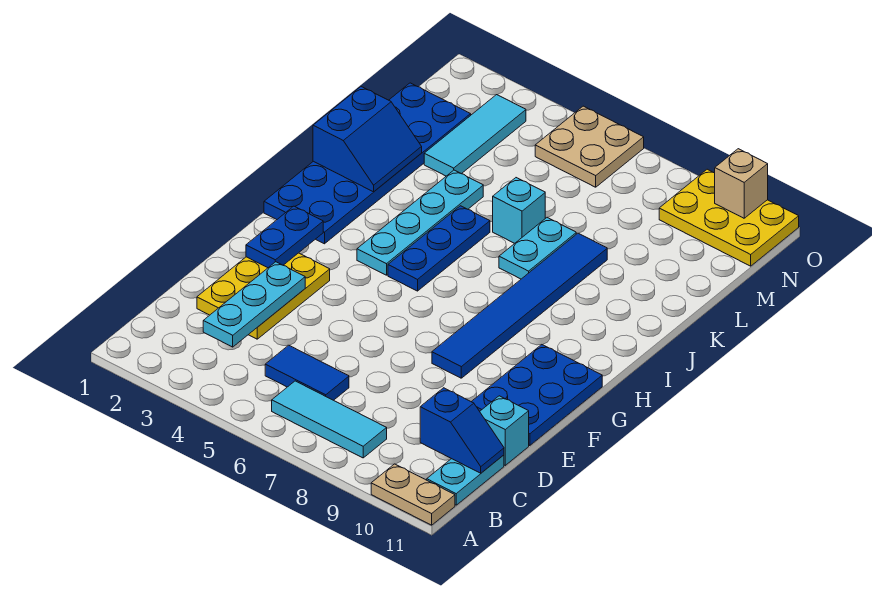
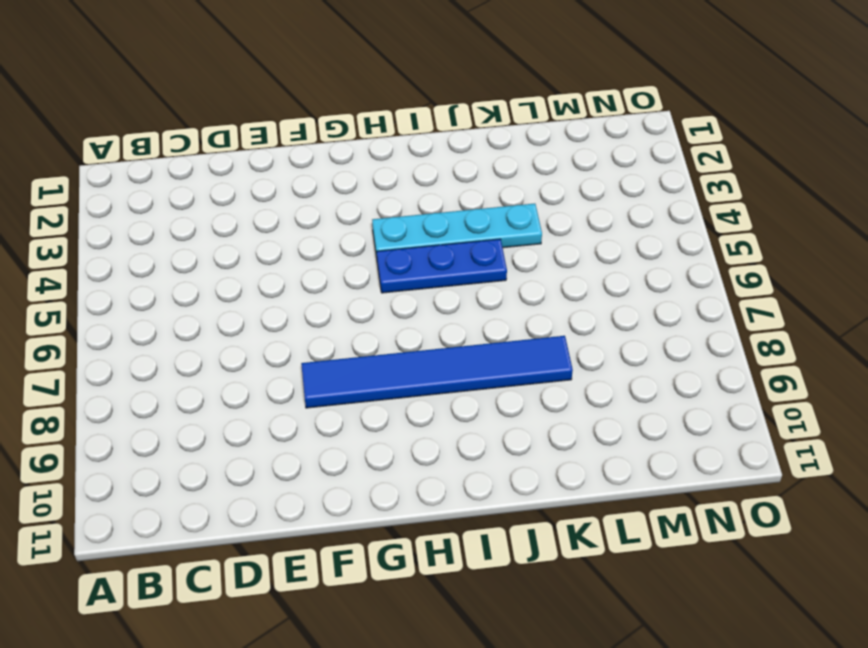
none -> tan plate A10:A11 level 1
none -> cyan tile B6:B8 level 1
none -> cyan plate B11:C11 level 1

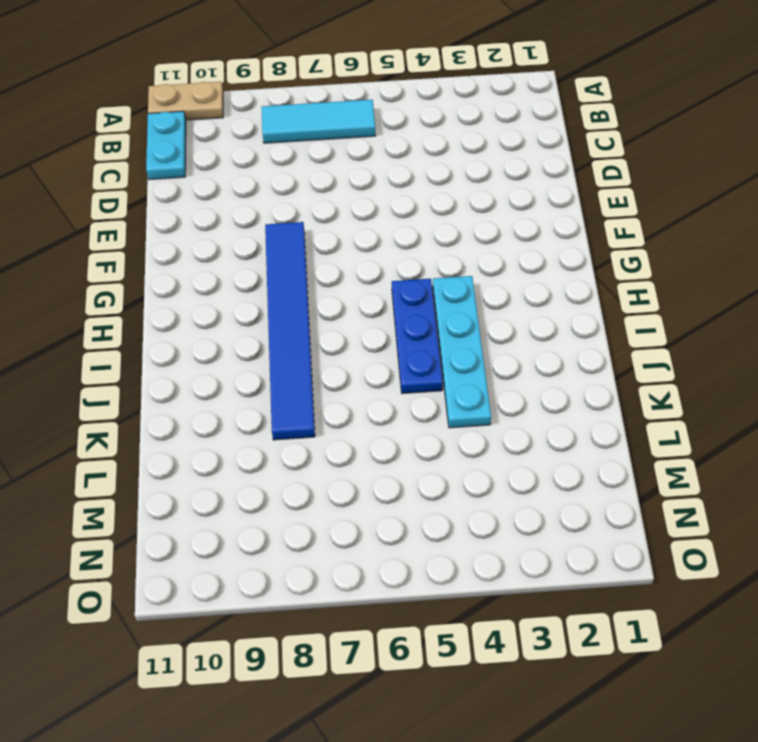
none -> blue tile C5:C6 level 1
none -> yellow plate D2:F3 level 1
none -> cyan brick D11 level 1

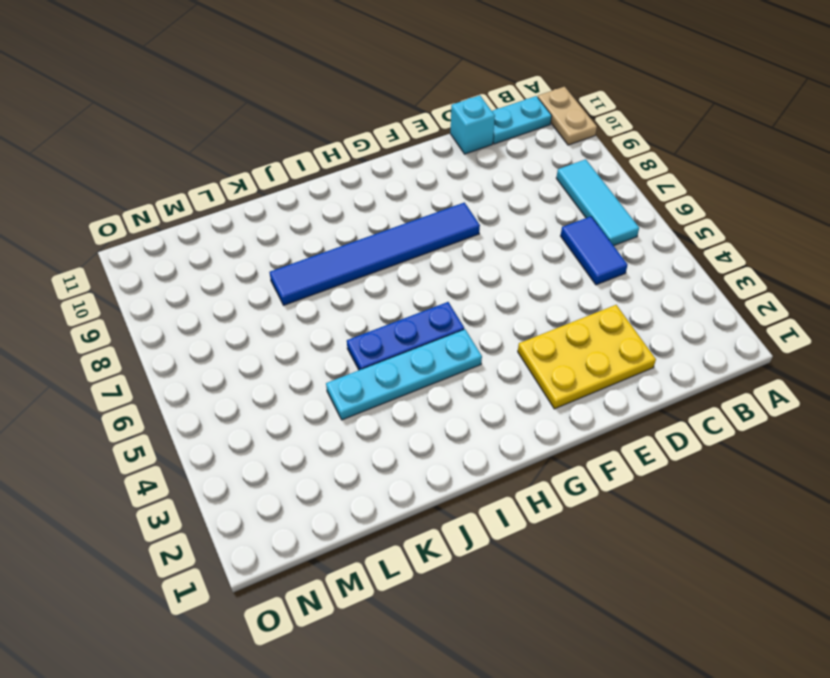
none -> blue plate E10:G11 level 1
none -> blue plate H1:M2 level 1
none -> cyan plate J7:K7 level 1

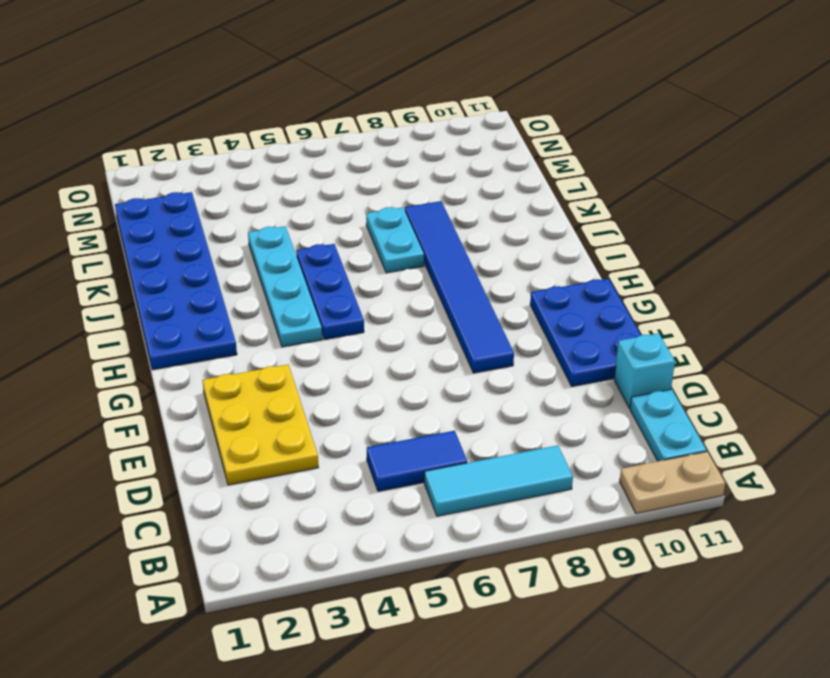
none -> cyan brick K6 level 1
none -> cyan tile L3:N3 level 1
none -> tan plate N5:O6 level 1

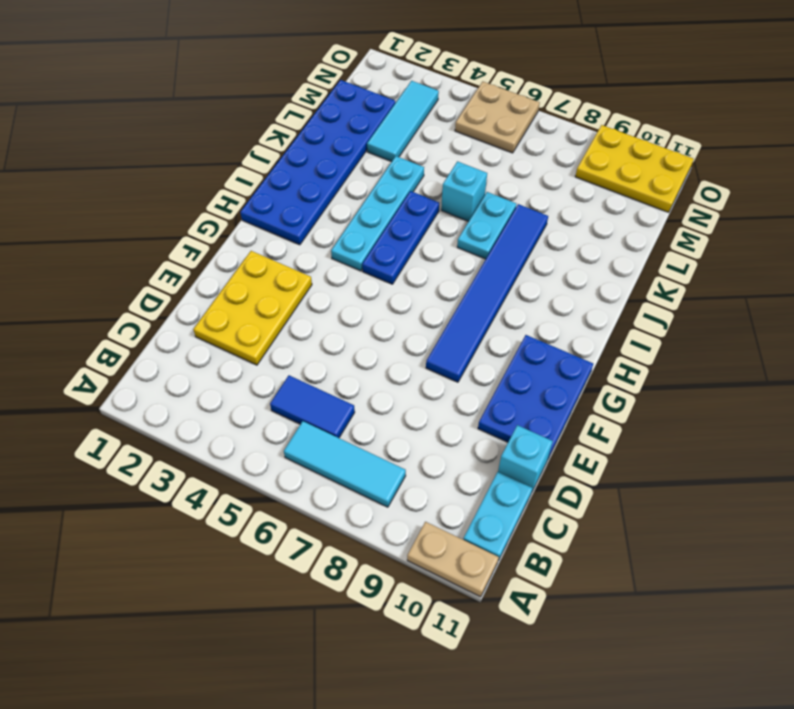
none -> cyan plate C3:E3 level 2
none -> blue slope C10:C11 level 2 top 10
none -> blue plate F2:G2 level 2

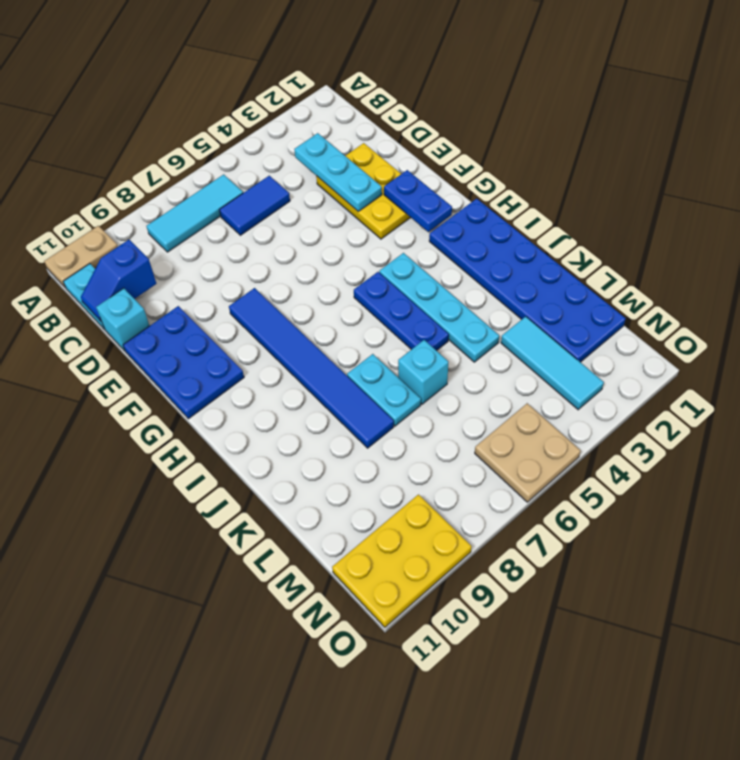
none -> blue slope J1:K2 level 2 top 1
none -> tan brick O10 level 2

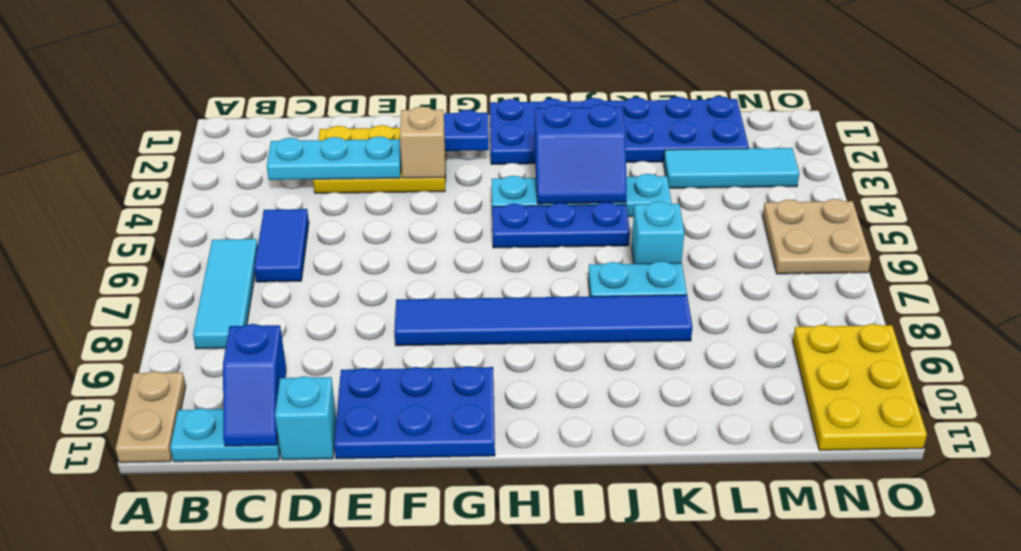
tan brick F3 level 2 -> tan brick O10 level 2
blue slope I3:J4 level 2 top 3 -> blue slope J1:K2 level 2 top 1

